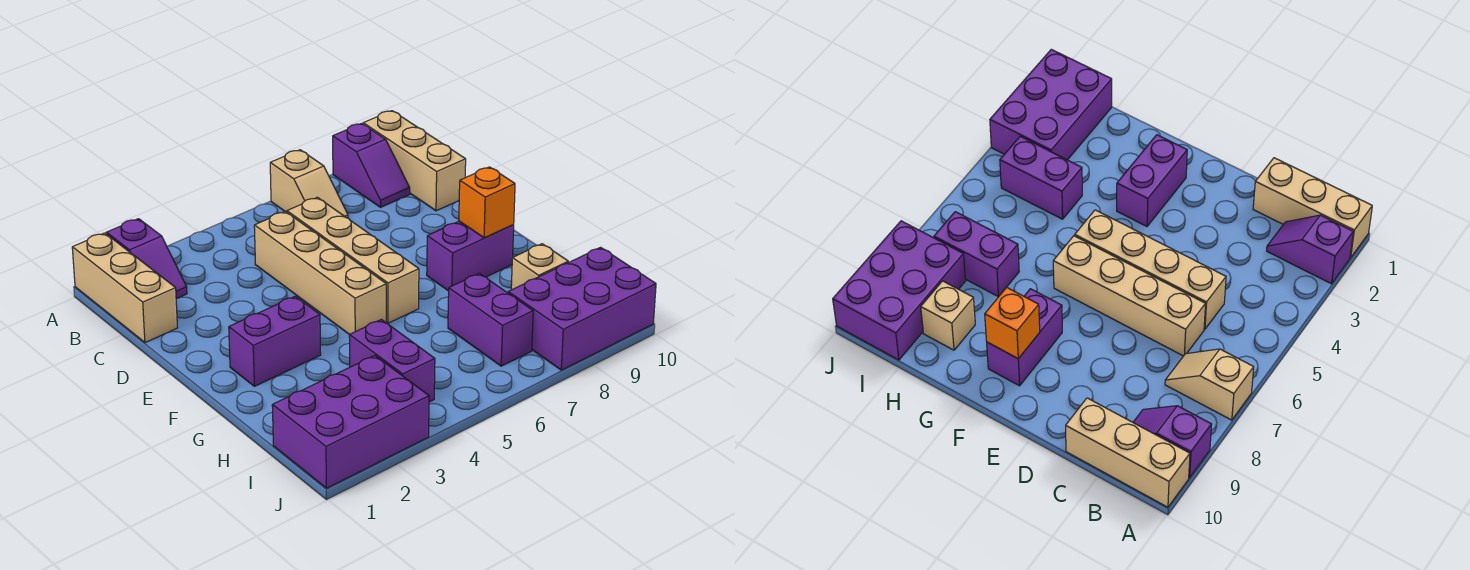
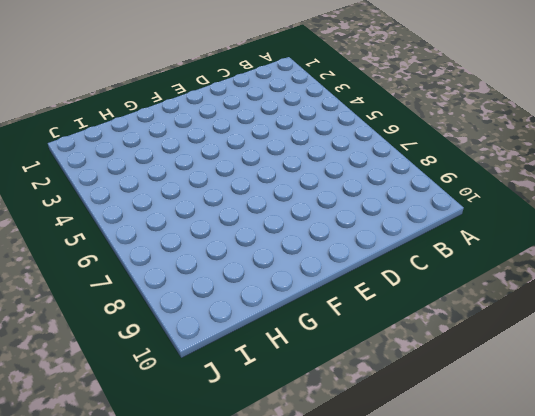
none -> tan brick A1:C1 level 1
none -> purple slope A2:B2 level 1 top A
none -> tan slope A7:B7 level 1 top A

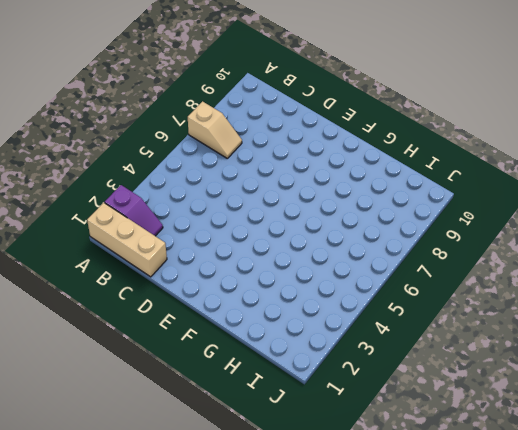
none -> purple slope A9:B9 level 1 top A
none -> tan brick A10:C10 level 1
none -> tan brick C5:F5 level 1

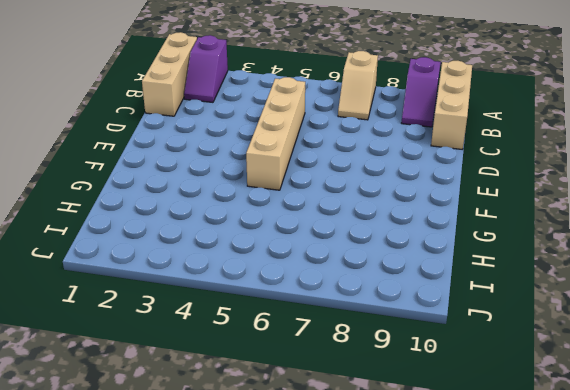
none -> tan brick C6:F6 level 1
none -> purple brick F2:F3 level 1
none -> purple brick F8:F9 level 1

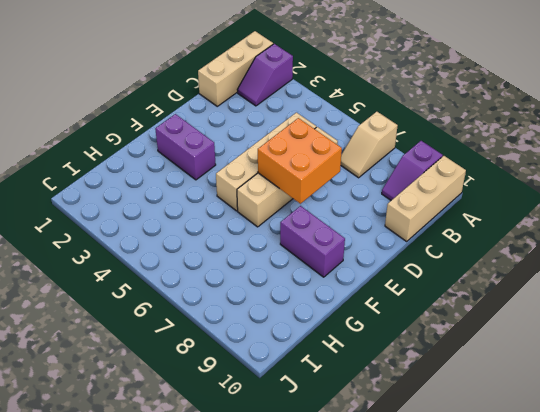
orange brick D6:E7 level 2 -> none
none -> purple brick H4:I4 level 1
none -> purple brick H7:I7 level 1
none -> tan brick H9 level 1

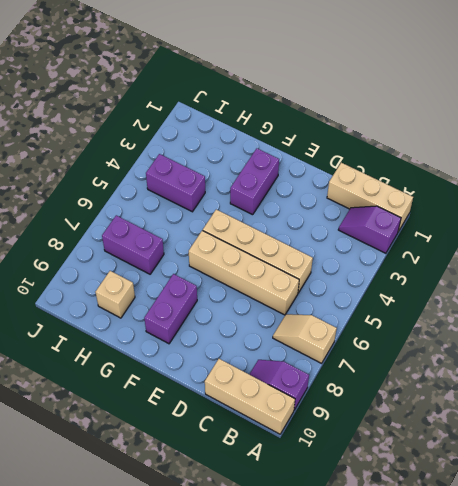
none -> purple brick I1:J3 level 1
none -> purple brick I8:J10 level 1
none -> orange brick F9 level 2

